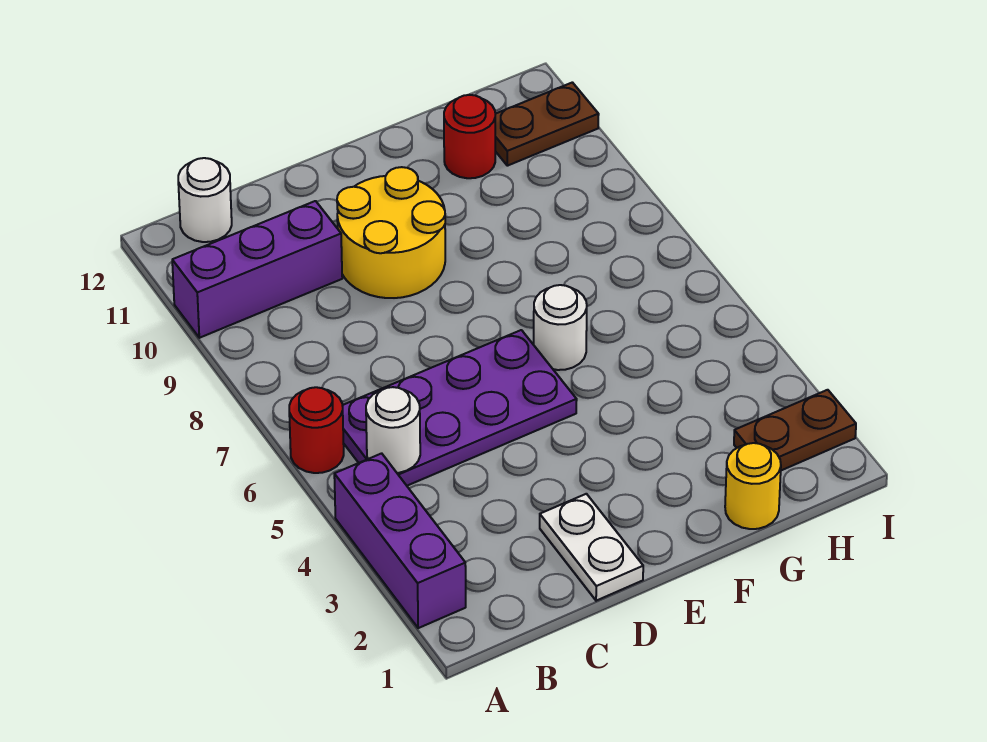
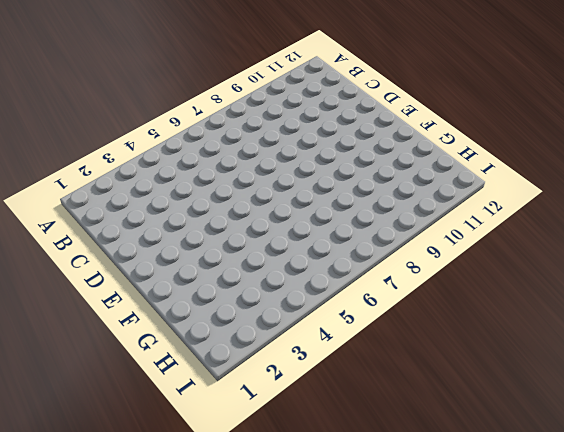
none -> purple brick A2:A4 level 1
none -> red round brick A6 level 1
none -> purple brick A10:C10 level 1

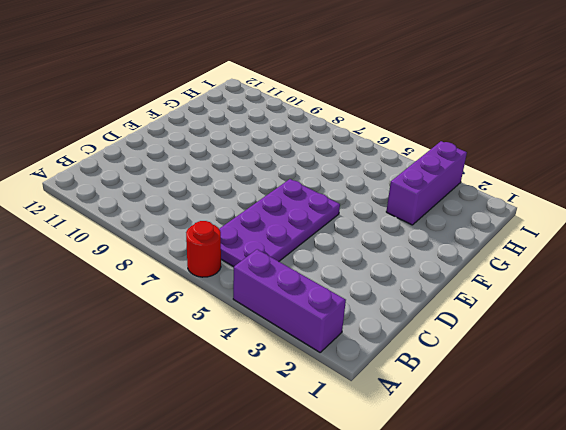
purple brick G3:I3 level 1 -> purple brick A10:C10 level 1
none -> white round brick B12 level 1
none -> white plate D1:D2 level 1
none -> yellow round brick D9:E10 level 1

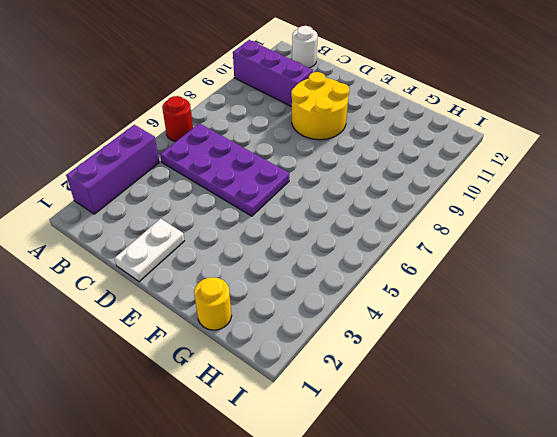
none -> white round brick F6 level 1
none -> red round brick G11 level 1
none -> brown plate H2:I2 level 1

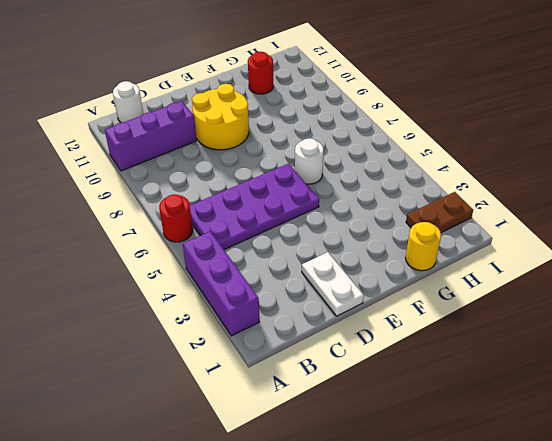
none -> brown plate H11:I11 level 1
none -> white round brick B5 level 2

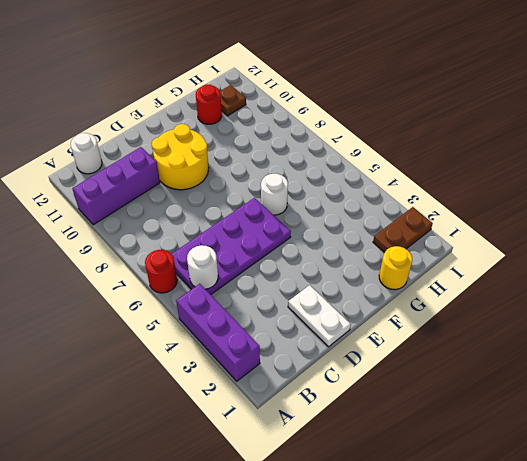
brown plate H11 level 1 -> brown plate H11:I11 level 1

